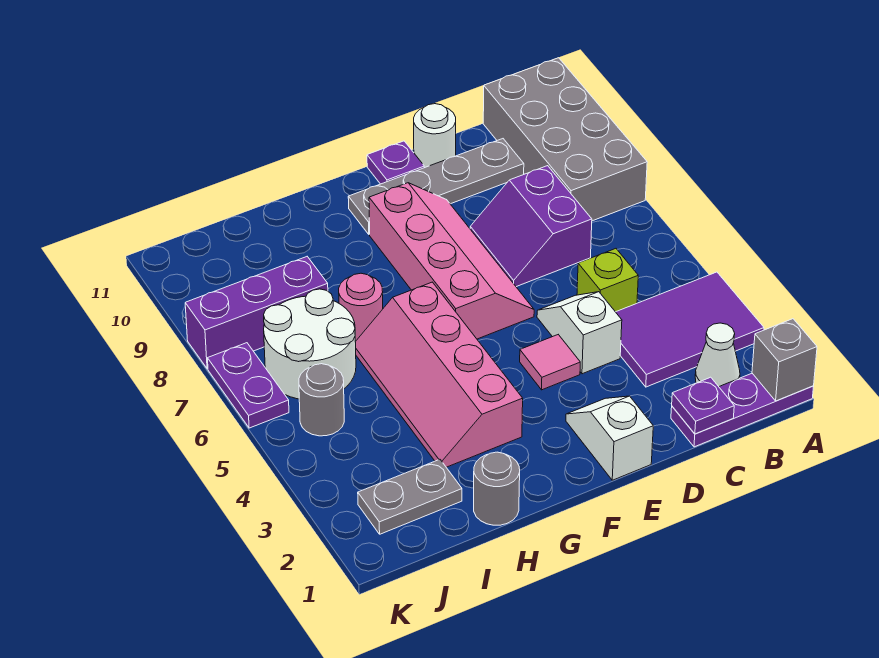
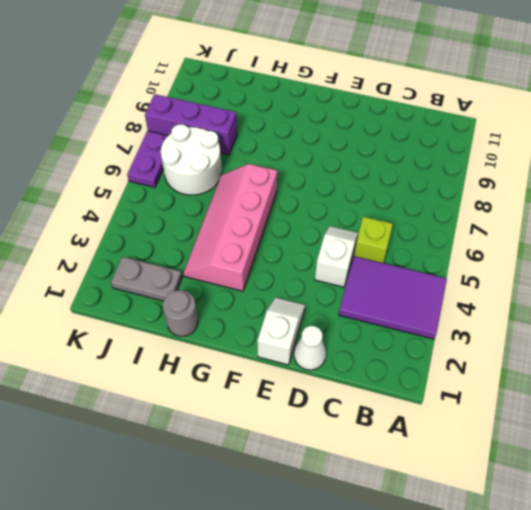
white cone D1 level 1 -> white cone B2 level 1
none -> purple plate A1:C1 level 1
none -> grey brick A8:B11 level 1
none -> purple slope C7:D8 level 1 top C

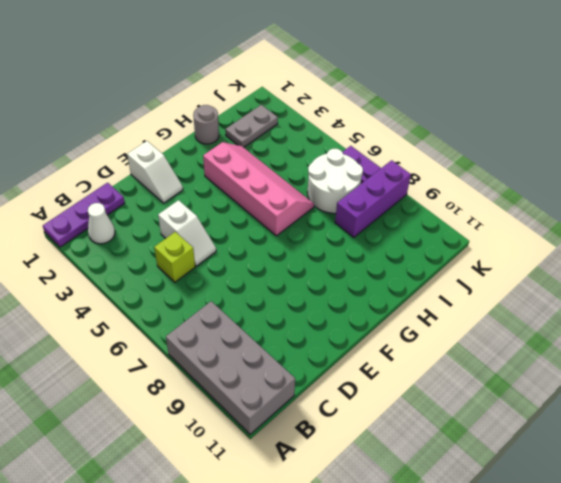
none -> purple tile A3:C4 level 1
none -> purple slope C7:D8 level 1 top C
none -> grey plate C10:F10 level 1

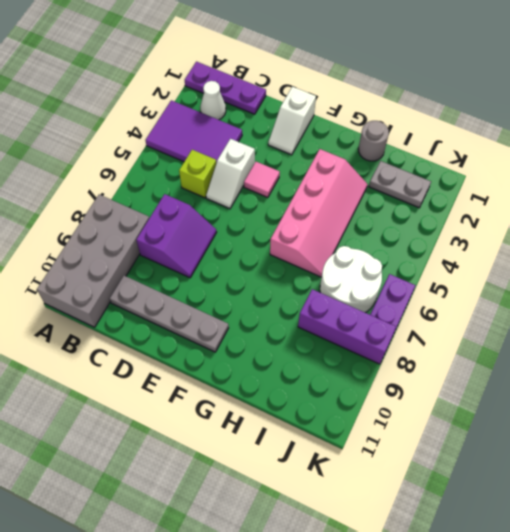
none -> white round brick D11 level 1
none -> pink slope E6:F9 level 1 top F
none -> purple plate E11 level 1

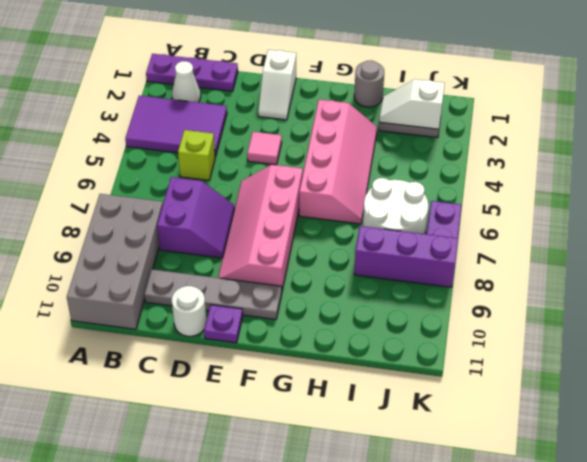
white slope I2:J2 level 2 top J -> white slope D4:D5 level 1 top 4
none -> pink round brick H7 level 1
none -> grey round brick J5 level 1
none -> grey brick A1 level 2

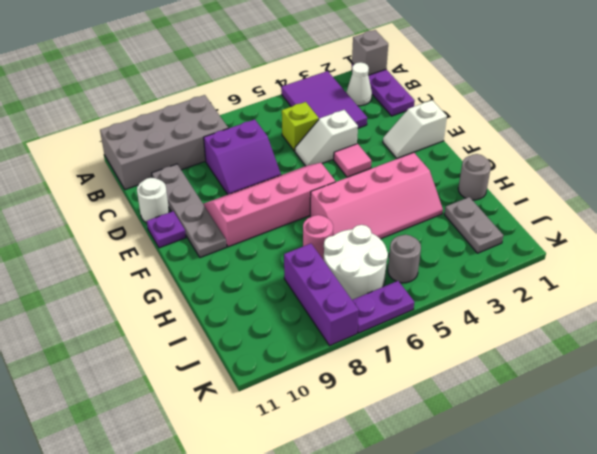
none -> purple plate C1 level 2

